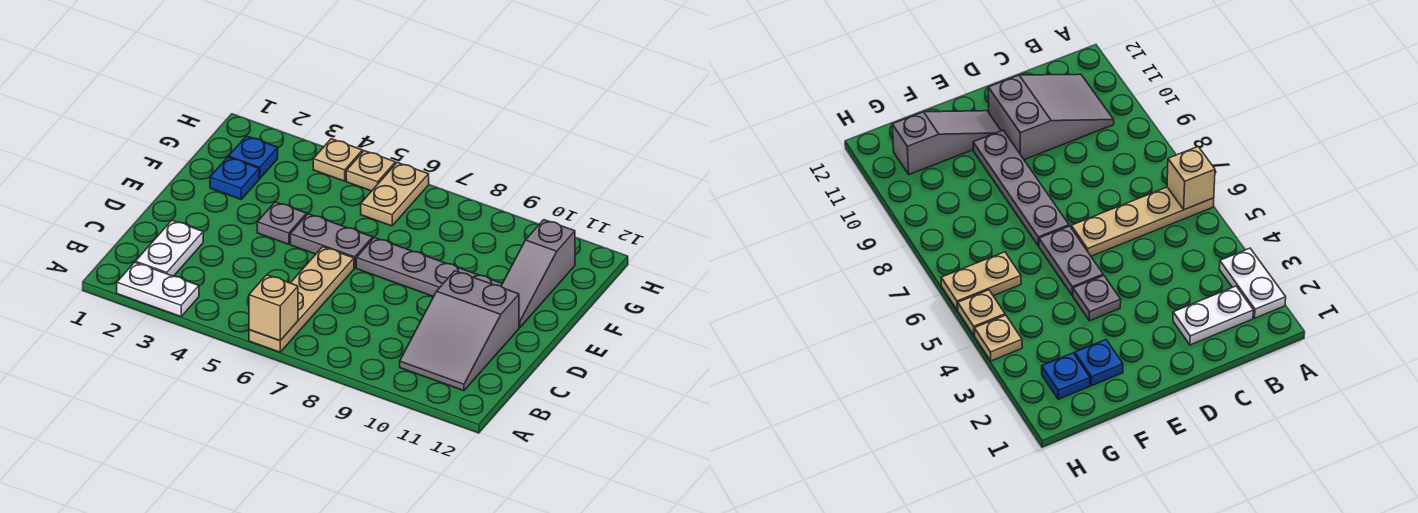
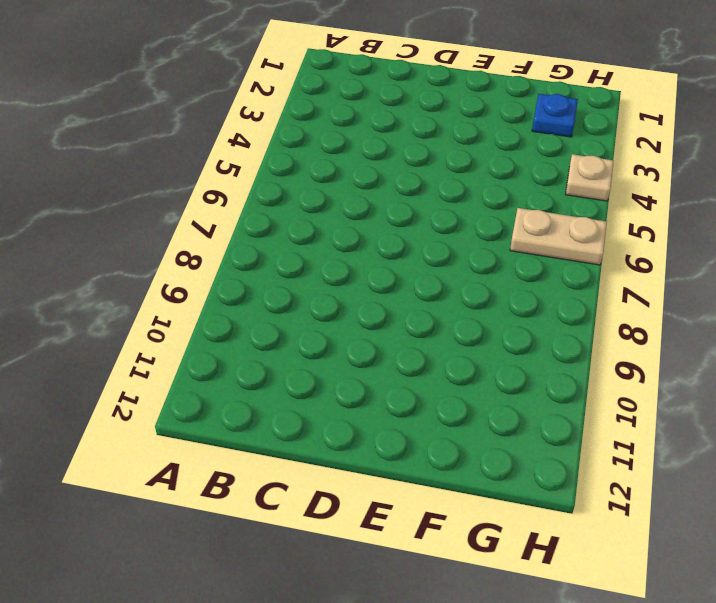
none -> white plate A2:A3 level 1
none -> tan plate A6:D6 level 1
none -> white plate B2:C2 level 1

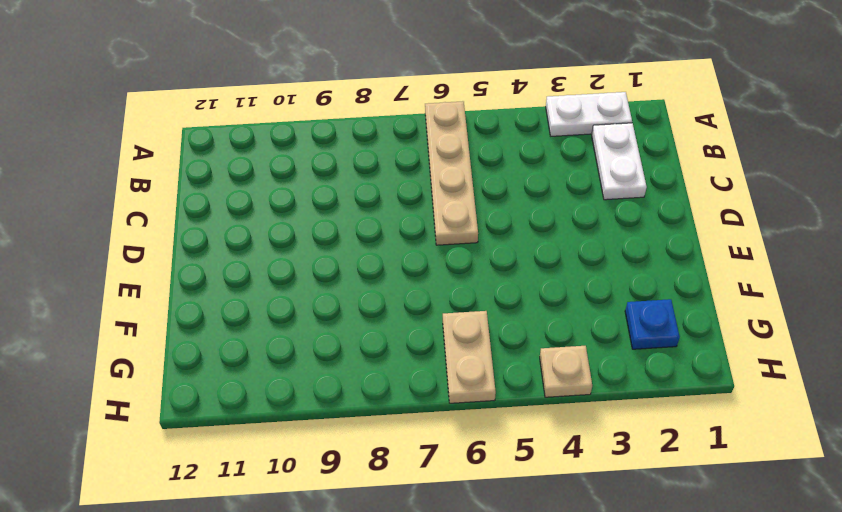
none -> grey slope B10:D11 level 1 top D
none -> grey plate E4 level 1
none -> grey plate E5:E6 level 1

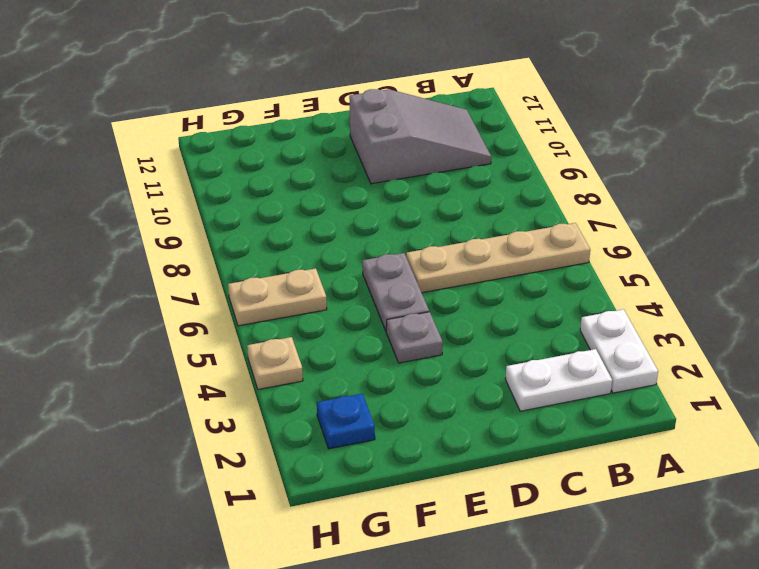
none -> grey plate E7:E10 level 1
none -> grey slope E11:G11 level 1 top G
none -> blue plate F2 level 1

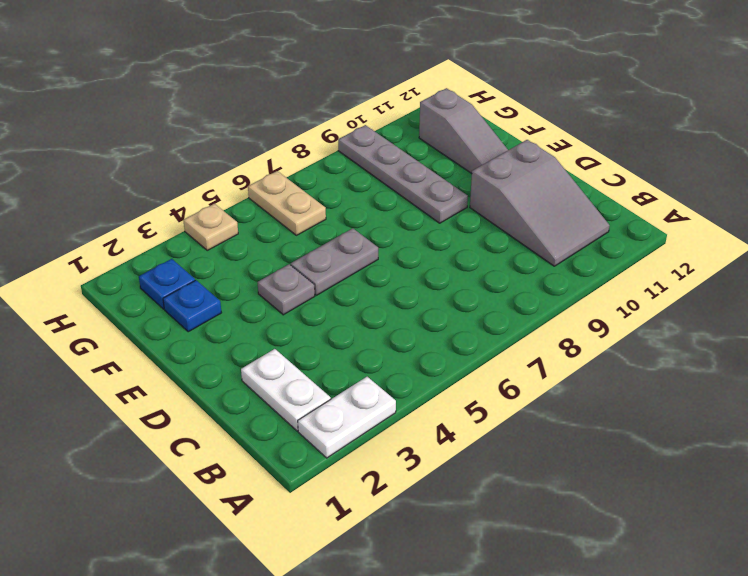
grey plate E9:H9 level 1 -> grey plate E7:E10 level 1
none -> tan plate A6:D6 level 1
none -> tan plate H5 level 1
none -> tan brick A6 level 2

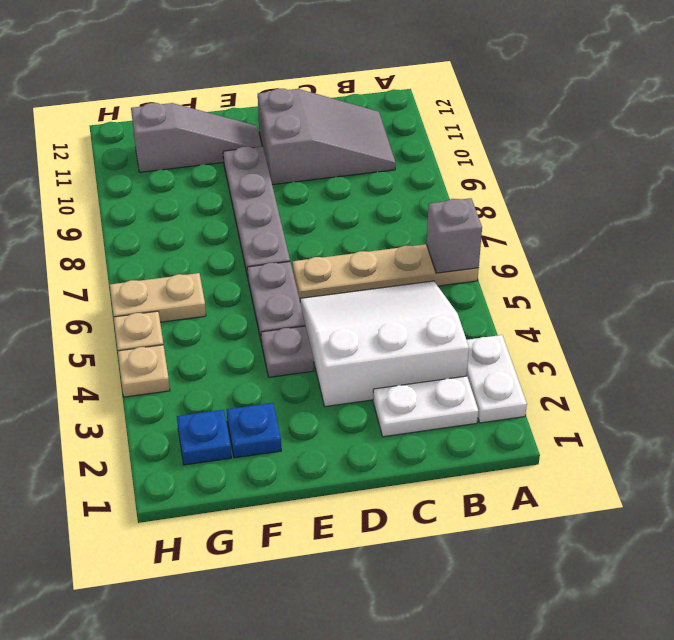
grey brick A6 level 2 -> tan brick A6 level 2
white slope B3:D5 level 1 top 3 -> none

